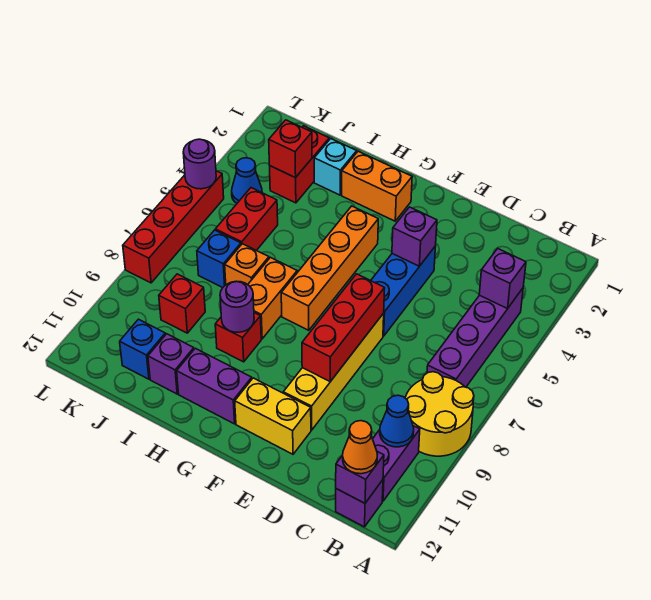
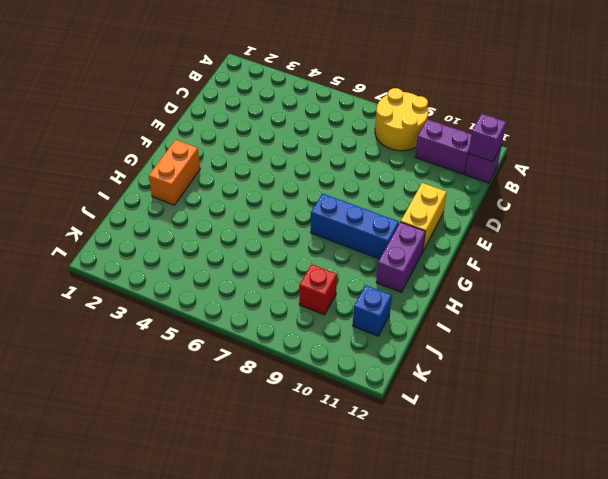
blue brick G8:G10 level 1 -> blue brick E4:E6 level 1
none -> purple brick B4:B7 level 1
none -> yellow brick E7:E10 level 1
none -> orange brick G4:G7 level 1
none -> orange brick H7:H8 level 1

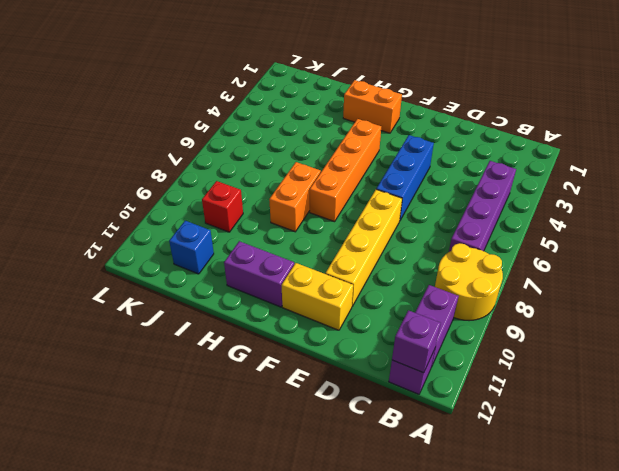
none -> red brick H9 level 1
none -> cyan brick I2 level 1
none -> orange brick I7 level 1
none -> purple brick I11 level 1

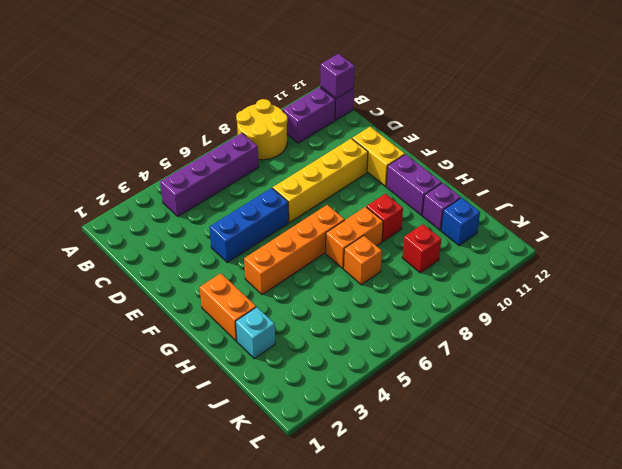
none -> red brick J2:J3 level 1
none -> red brick J5:J6 level 1
none -> blue brick J7 level 1
none -> blue cone K4 level 1

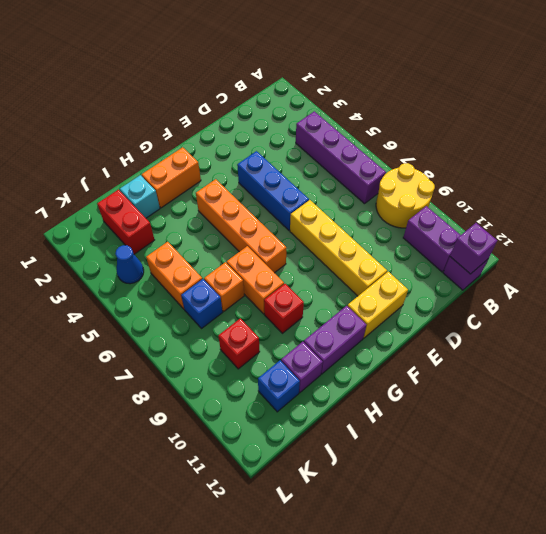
orange brick J5:J6 level 1 -> red brick J5:J6 level 1
none -> red brick L5:L8 level 1
none -> purple brick B4 level 2
none -> blue cone B10 level 2
none -> purple brick E4 level 2

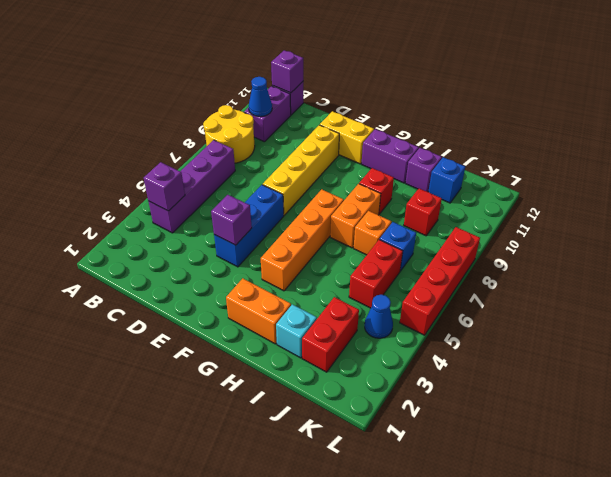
none -> red brick E7:E9 level 2
none -> purple round brick H9 level 2
none -> red brick J3 level 2
none -> purple round brick L5 level 2

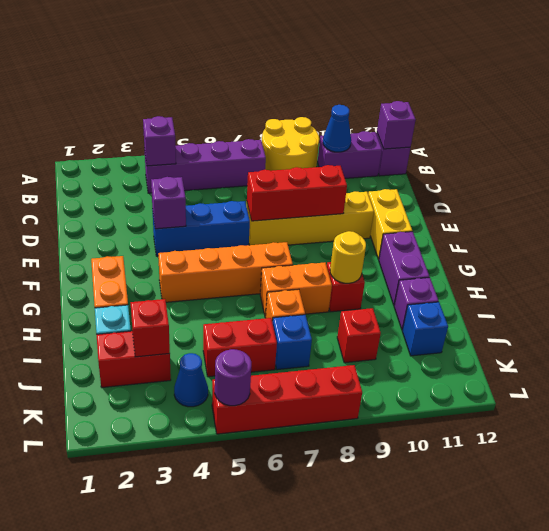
yellow round brick H9 level 2 -> purple round brick H9 level 2
none -> orange cone B12 level 3

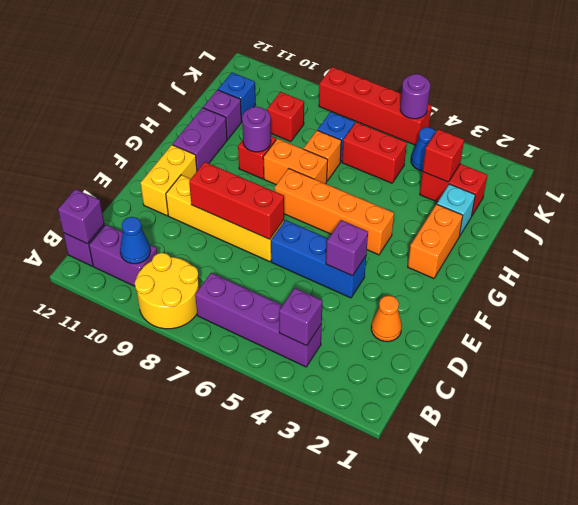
orange cone D2 level 1 -> orange cone B12 level 3

